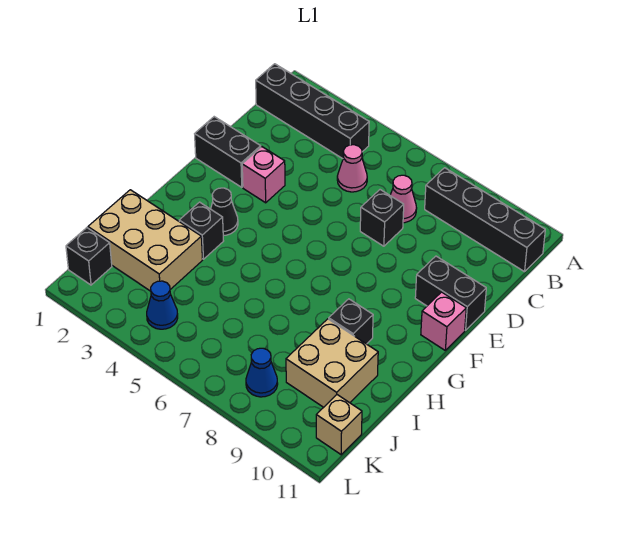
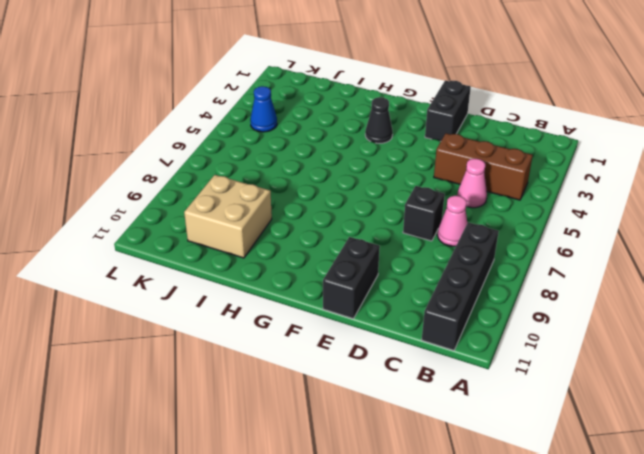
brown brick B4:D4 level 1 -> black brick B1:B4 level 1
none -> pink brick E3 level 1
none -> pink brick F11 level 1
none -> black brick H3 level 1

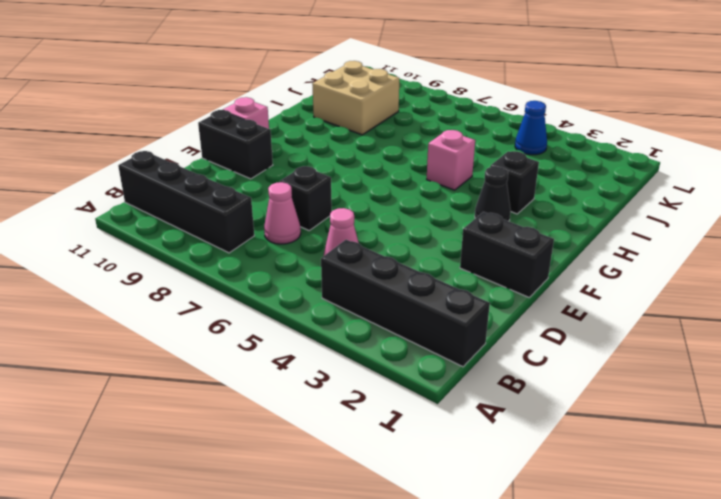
pink brick H5 level 1 -> pink brick E3 level 1
none -> black brick H9 level 1
none -> tan brick I1:J3 level 1
none -> black brick K1 level 1

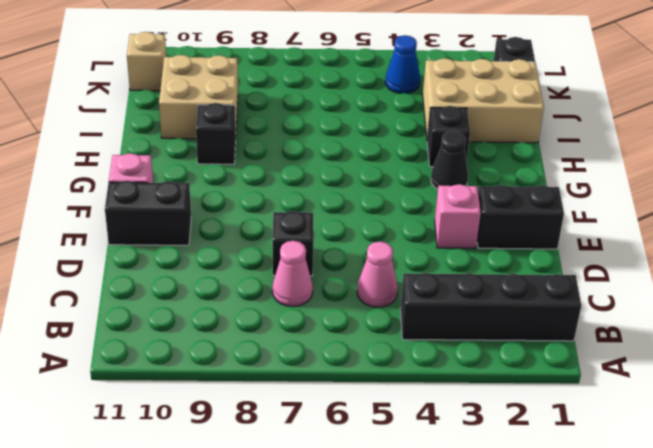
none -> black brick B8:B11 level 1
none -> blue cone K8 level 1

